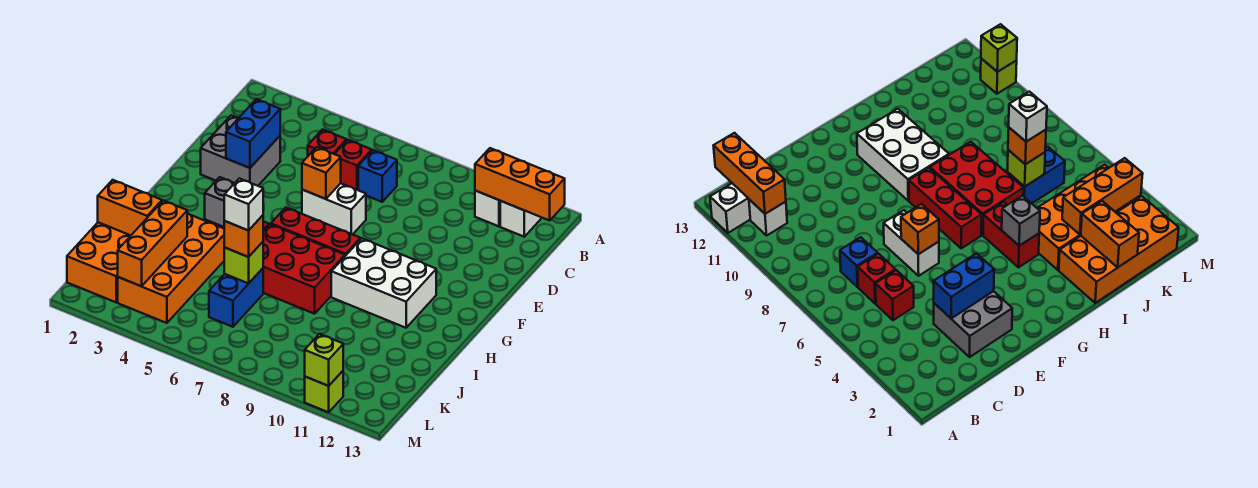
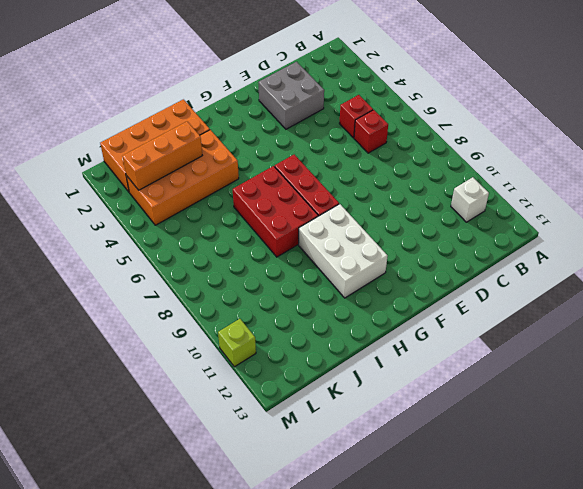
none -> white brick A12:B12 level 1
none -> blue brick C7 level 1
none -> white brick E6:E7 level 1

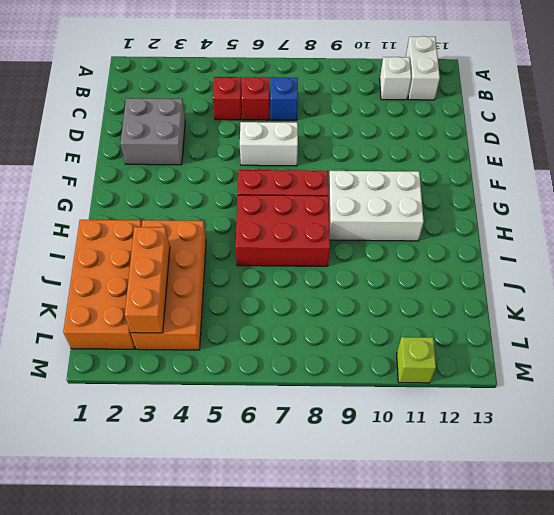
none -> red brick H4:H5 level 1
none -> blue brick J6:K6 level 1
none -> orange brick B11:B13 level 2

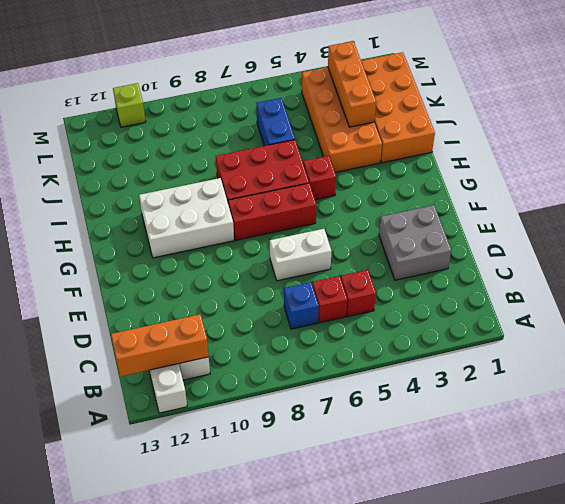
red brick H5 level 1 -> red brick H4:H5 level 1
none -> blue brick D3:E3 level 2
none -> orange brick E6 level 2
none -> grey brick H4 level 2

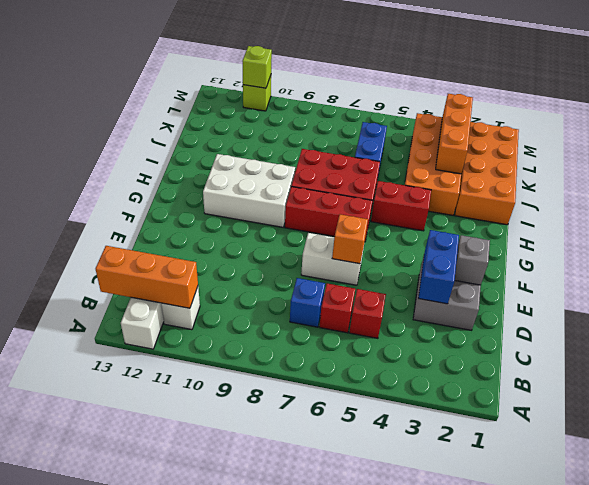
grey brick E2 level 2 -> grey brick H4 level 2
none -> orange brick J1:J2 level 2
none -> lime brick J6 level 2
none -> orange brick J6 level 3

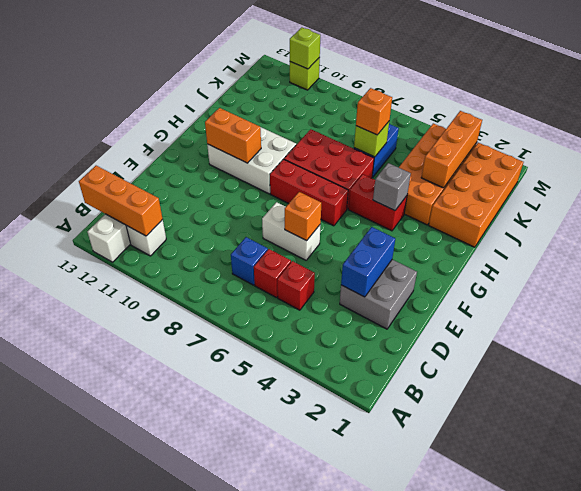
orange brick G10:G11 level 2 -> orange brick J1:J2 level 2
none -> white brick J6 level 4

